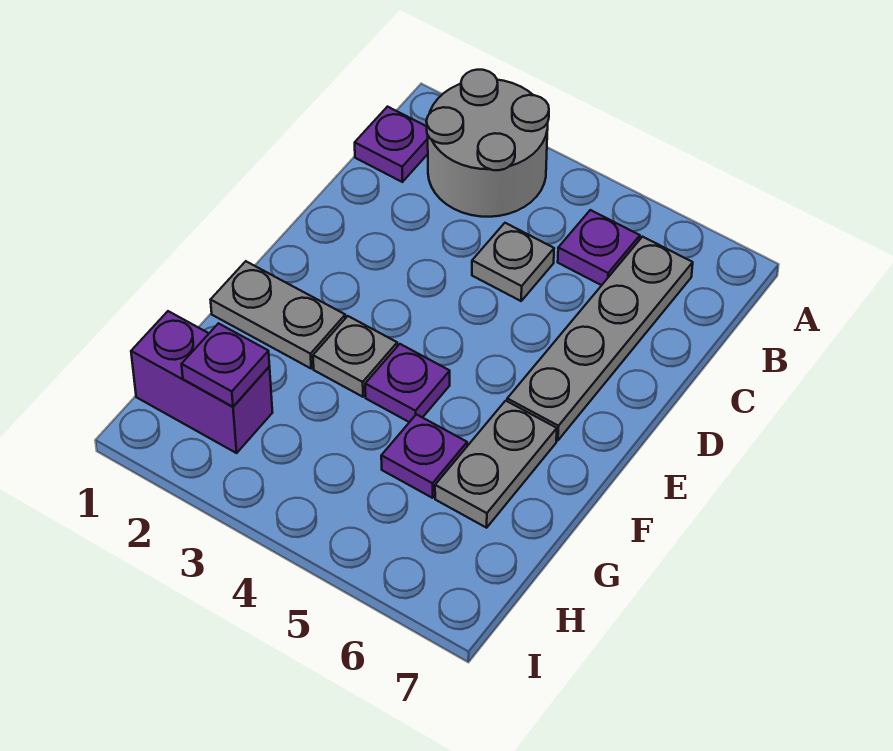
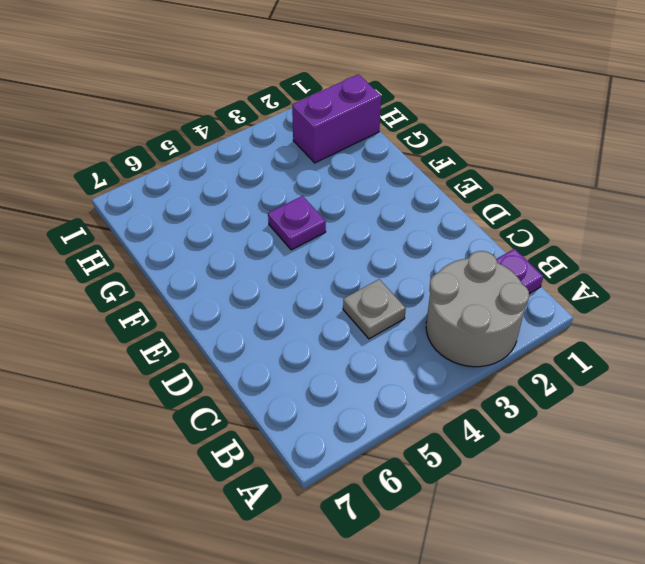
none -> purple plate B5 level 1
none -> grey plate B6:E6 level 1
none -> grey plate F1:F2 level 1

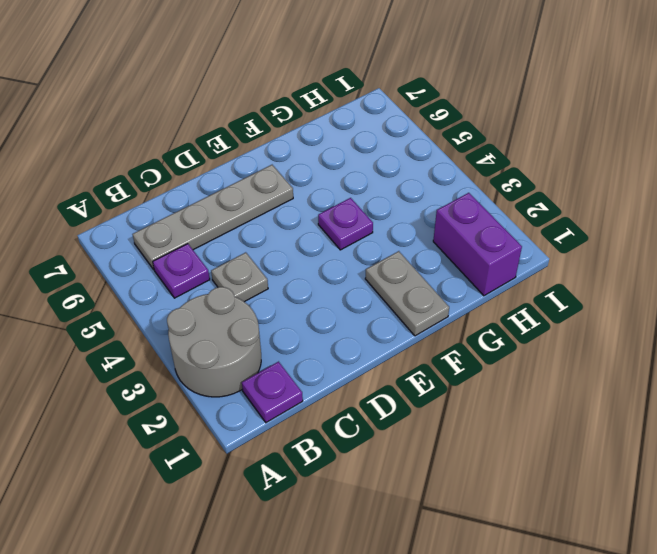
none -> grey plate F3 level 1
none -> grey plate F6:G6 level 1
none -> purple plate G5 level 1

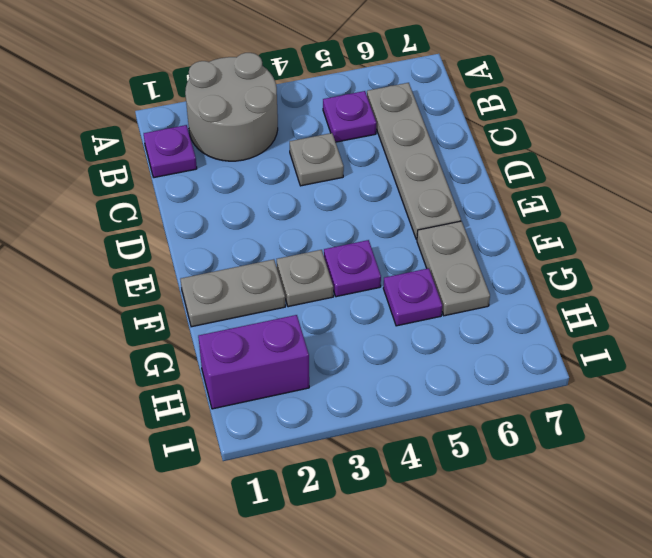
none -> purple plate H2 level 2

